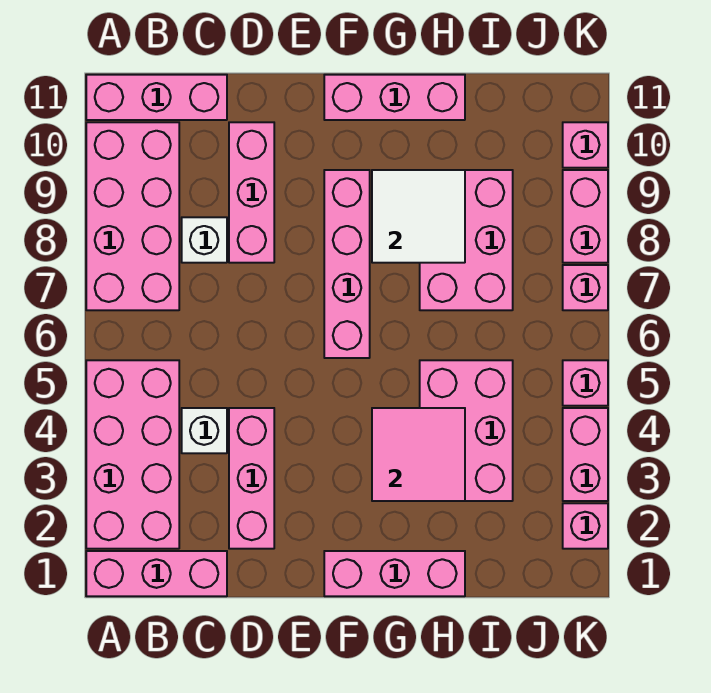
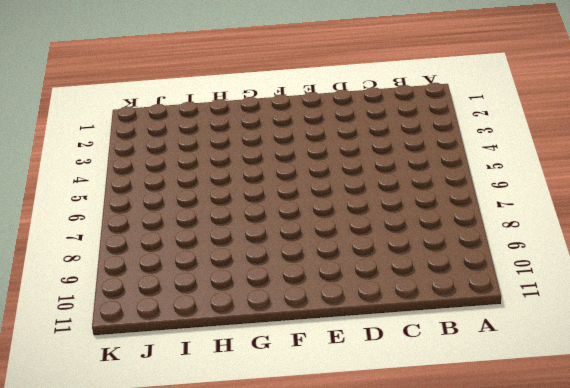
none -> pink brick A1:C1 level 1
none -> pink brick A2:B5 level 1
none -> pink brick A7:B10 level 1

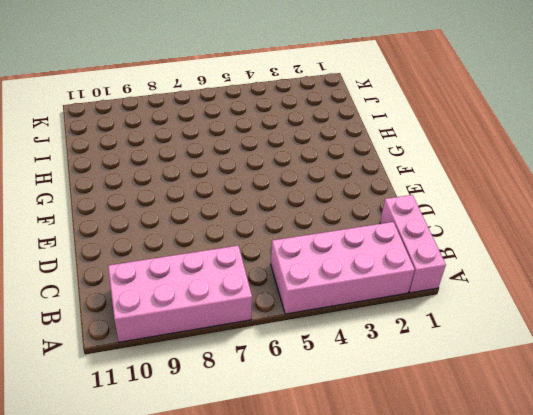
none -> pink brick A11:C11 level 1
none -> white brick C4 level 1
none -> white brick C8 level 1

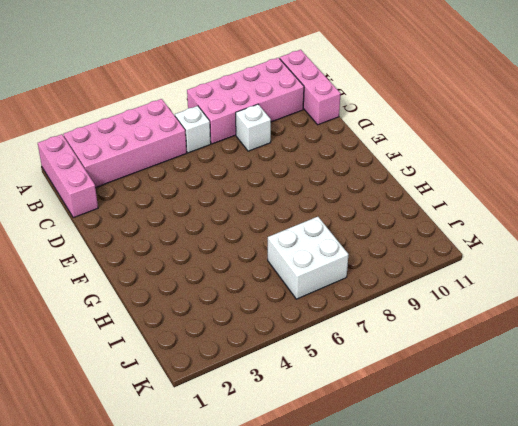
white brick B6 level 1 -> white brick C4 level 1
white brick I6:J7 level 1 -> pink brick H7:I9 level 1
none -> pink brick D2:D4 level 1
none -> pink brick D8:D10 level 1
none -> pink brick F1:H1 level 1

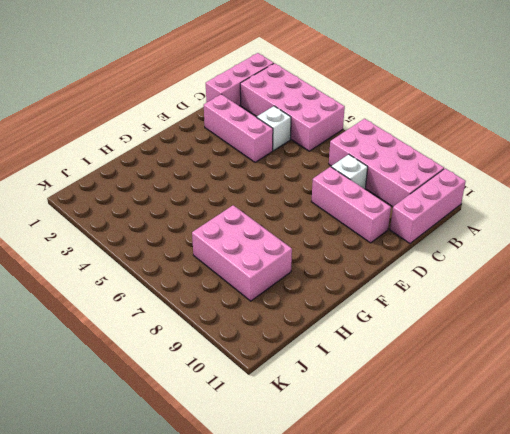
none -> pink brick F1:H1 level 1
none -> pink brick F6:F9 level 1
none -> pink brick F11:H11 level 1

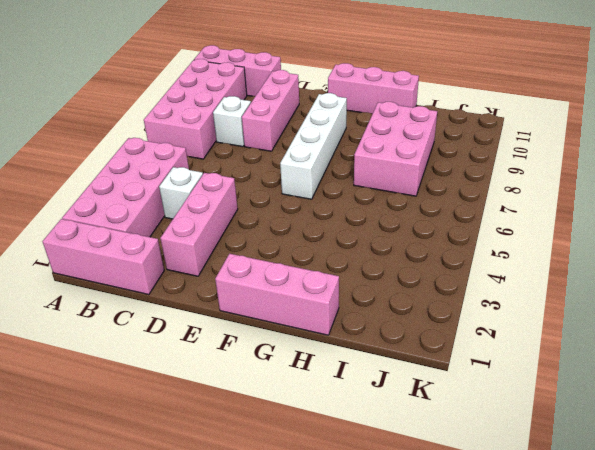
white brick F6:F9 level 1 -> pink brick F6:F9 level 1
none -> pink brick H3:I5 level 1
none -> pink brick K2 level 1
none -> pink brick K3:K4 level 1

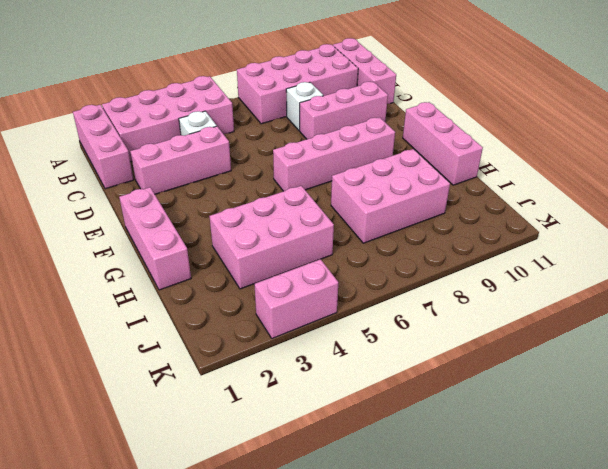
none -> pink brick K2 level 1
none -> pink brick K5 level 1
none -> pink brick K7 level 1

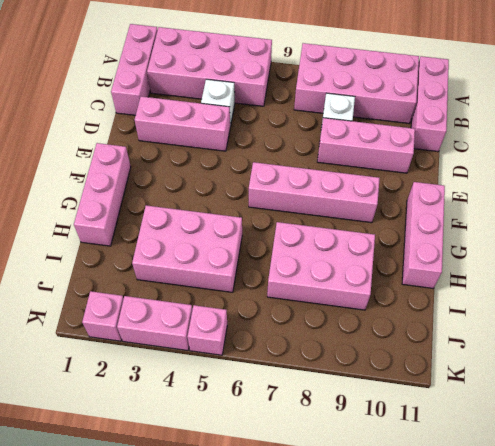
none -> pink brick K7 level 1
none -> pink brick K8:K9 level 1
none -> pink brick K10 level 1

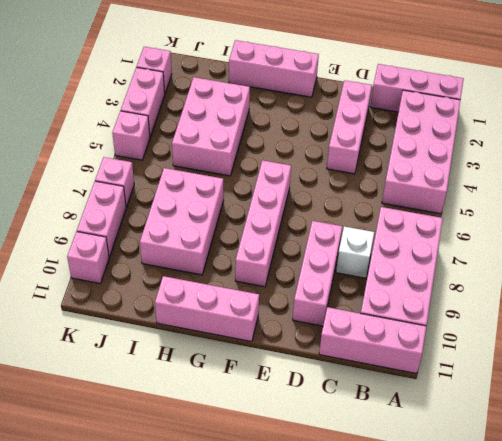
none -> white brick C4 level 1
none -> pink tile G3:H4 level 2
none -> white tile G8:H9 level 2

